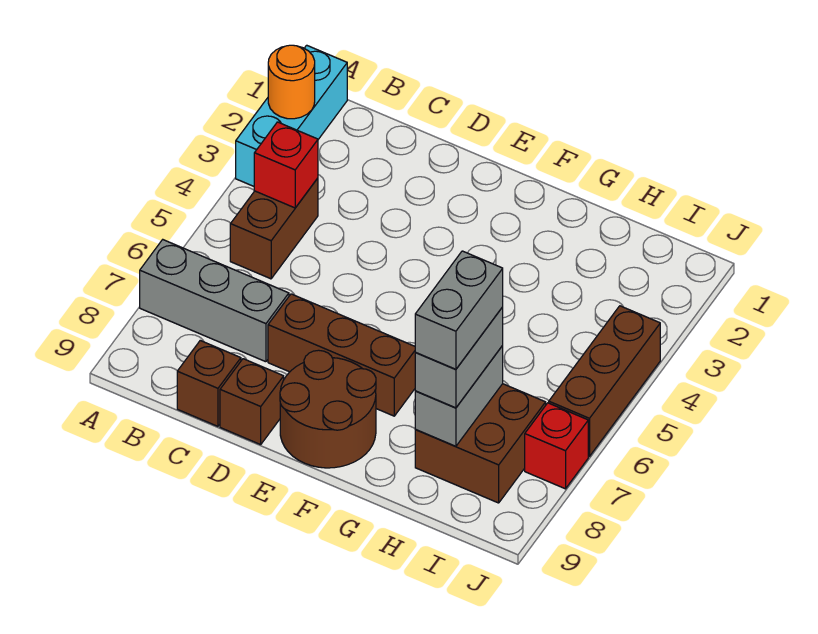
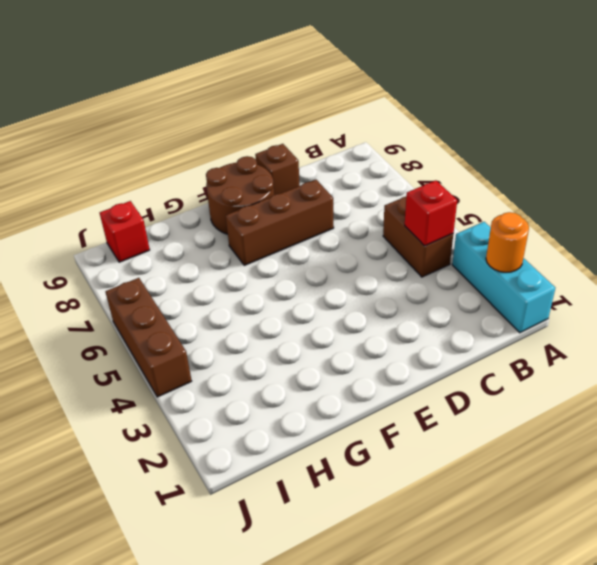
red brick I9 level 1 -> red brick J7 level 1
none -> grey brick A7:C7 level 1
none -> brown brick C9 level 1
none -> brown brick H7:I8 level 1

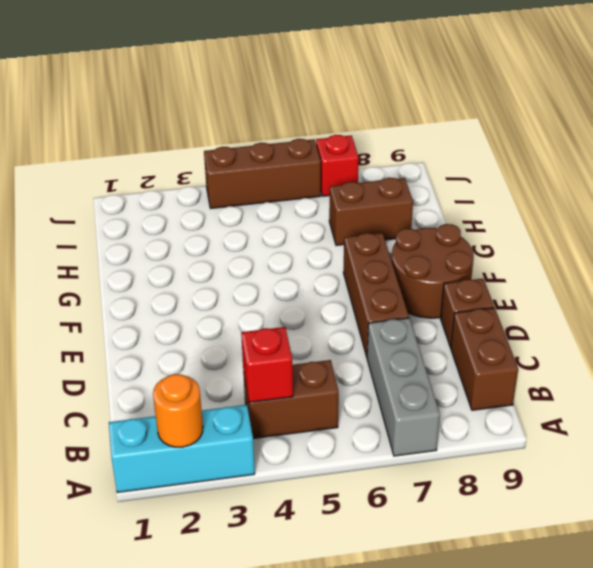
brown brick B9:C9 level 1 -> brown brick C9 level 1
brown brick H7:H8 level 1 -> brown brick H7:I8 level 1
none -> grey brick H7:H8 level 2
none -> grey brick H7:H8 level 3
none -> grey brick H7:H8 level 4

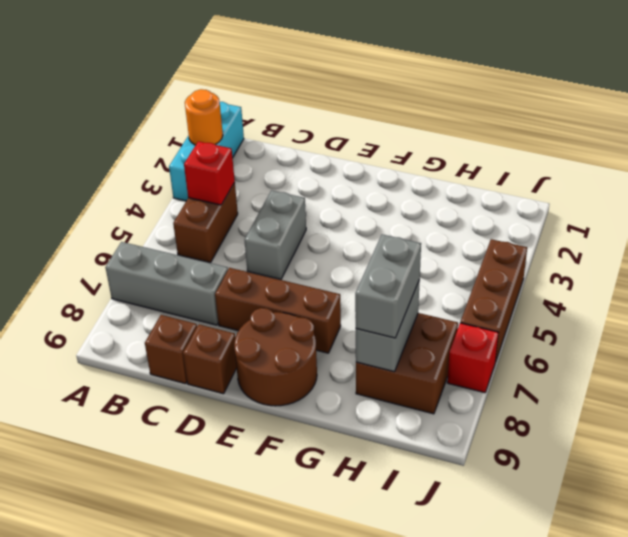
grey brick D4:D5 level 1 -> grey brick H7:H8 level 4

